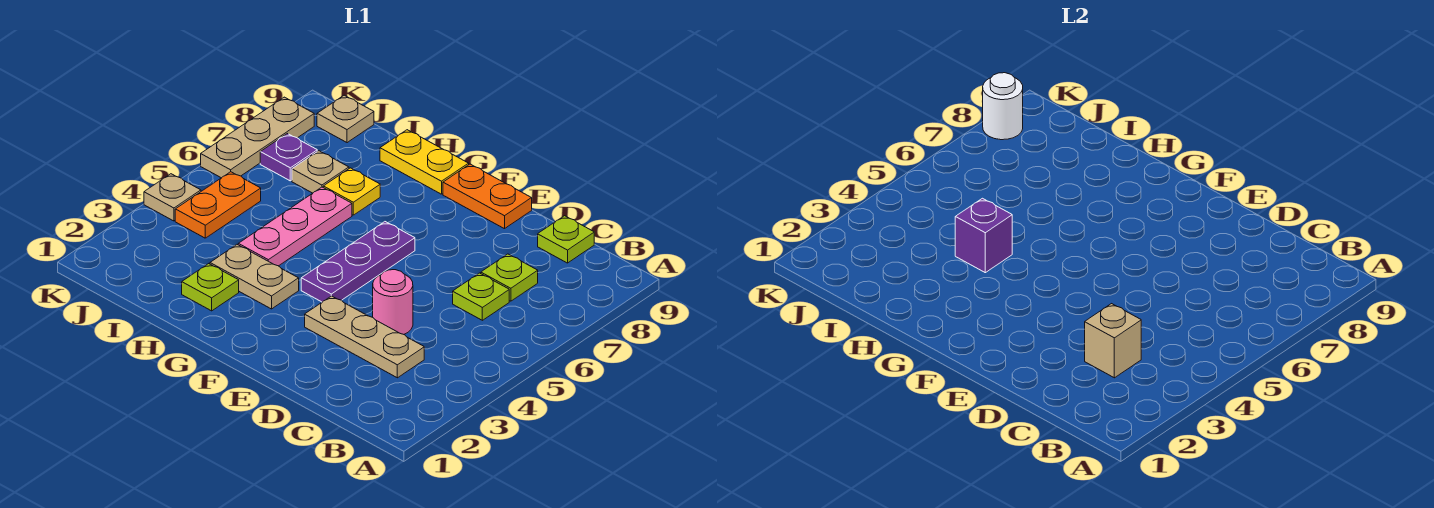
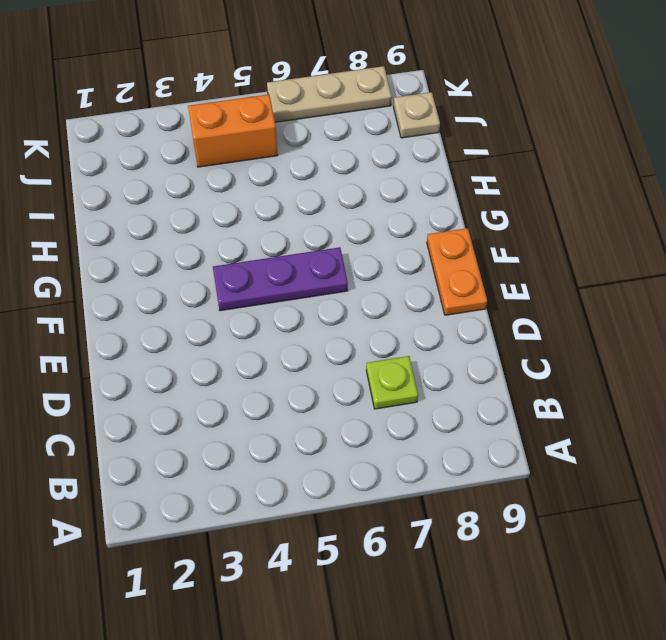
orange brick J4:J5 level 1 -> orange plate J4:J5 level 1
none -> tan plate C3:E3 level 1
none -> lime plate C6 level 1
none -> lime plate C9 level 1

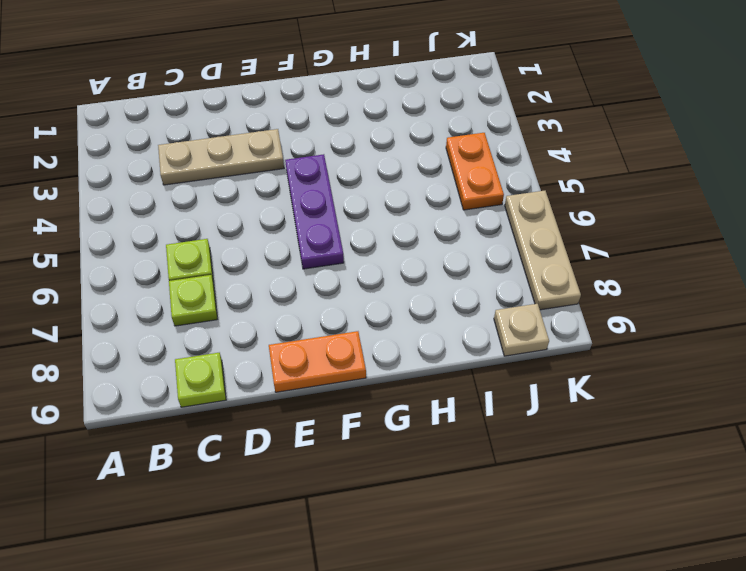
none -> pink round brick D4 level 1
none -> tan plate G3:H3 level 1
none -> yellow plate G9:H9 level 1

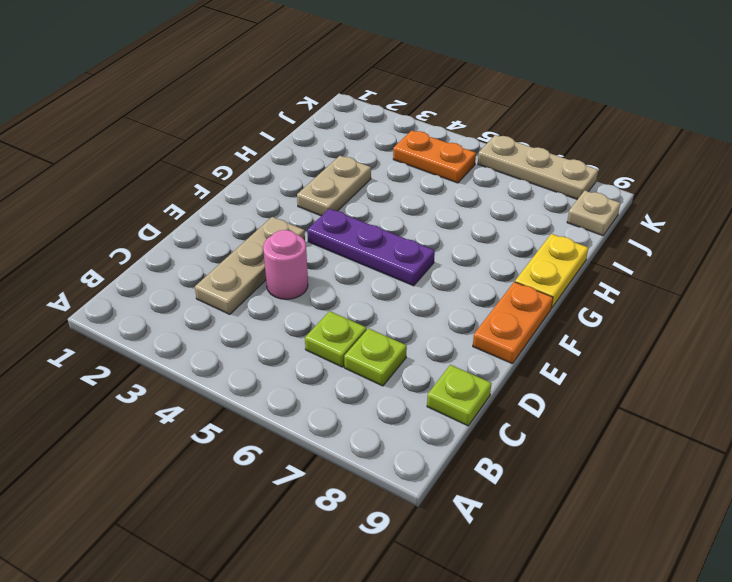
none -> lime plate H2 level 1
none -> pink plate H4:H6 level 1
none -> yellow plate H7 level 1

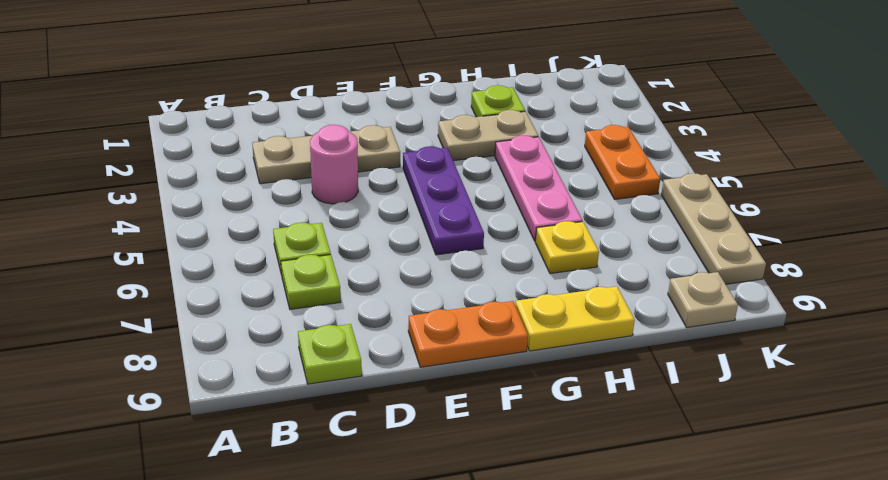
none -> tan plate I7 level 1
none -> purple plate J7 level 1
none -> tan plate K4 level 1

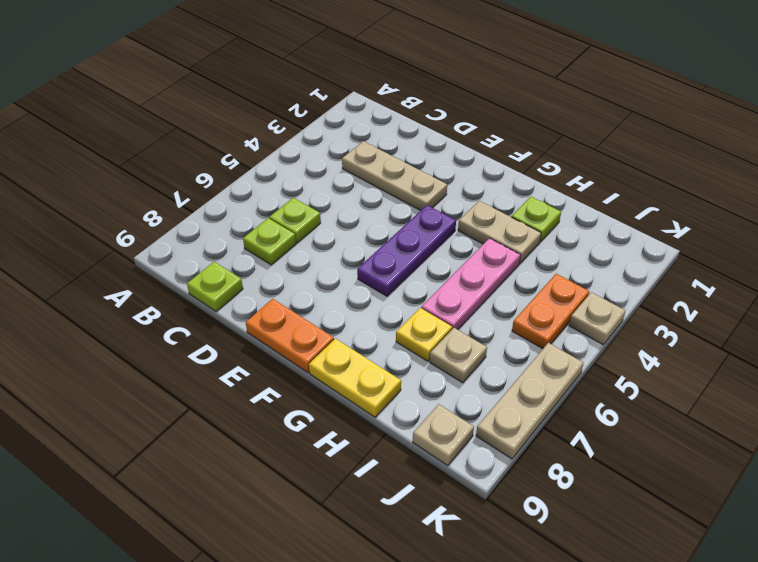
none -> pink round brick D4 level 1
none -> purple plate J7 level 1
none -> tan brick C3 level 2

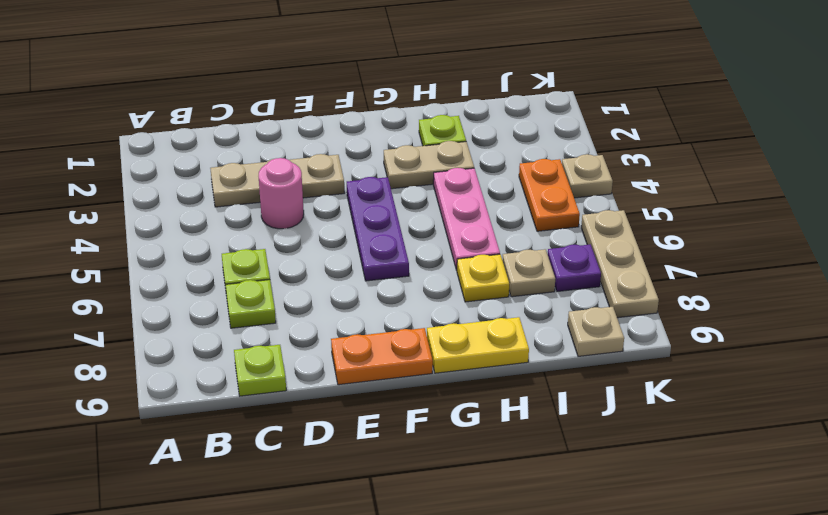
none -> tan brick C3 level 2
none -> purple brick H4 level 2
none -> white round brick K8 level 2

